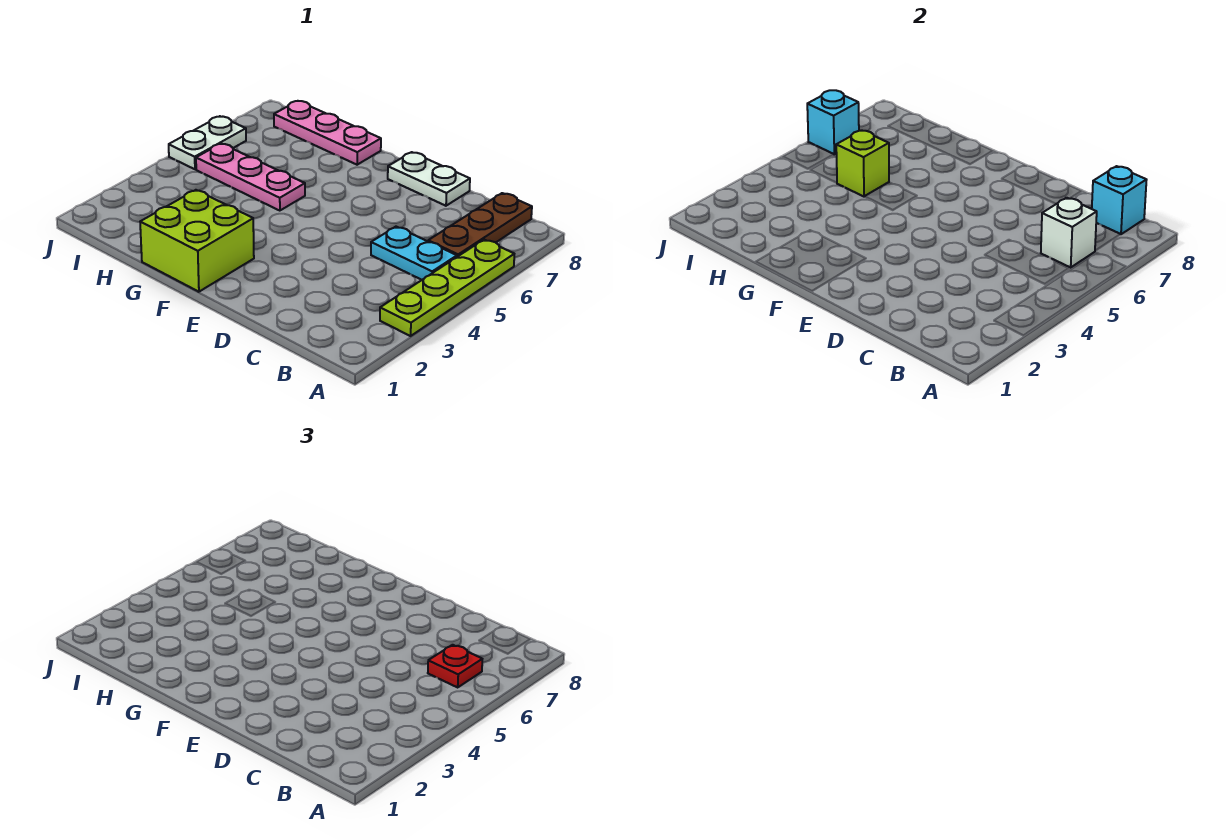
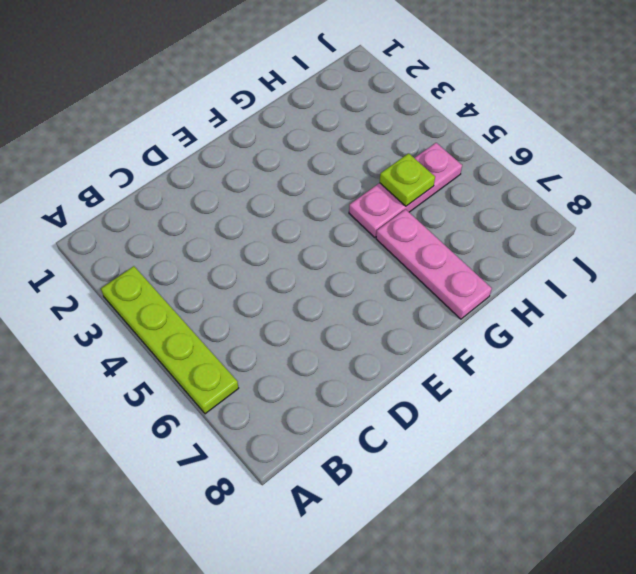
pink plate G6:G8 level 1 -> pink plate G8:I8 level 1
lime plate H5 level 2 -> lime brick H5 level 2
none -> cyan plate B5:C5 level 1
none -> brown plate B6:B8 level 1
none -> white plate D8:E8 level 1

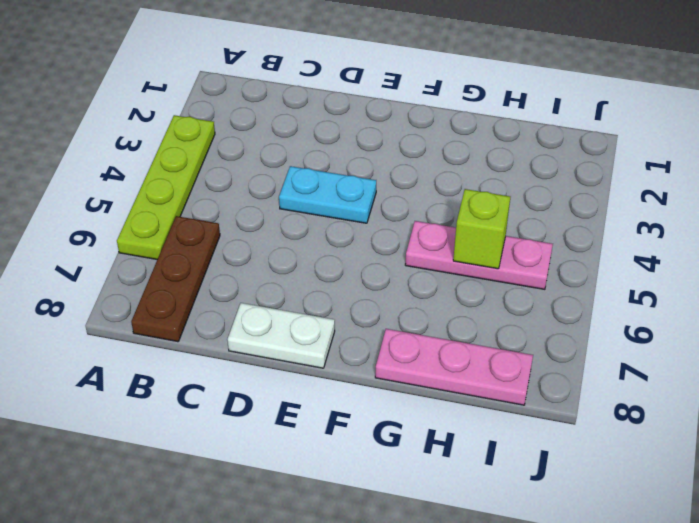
cyan plate D4:E4 level 1 -> cyan plate B5:C5 level 1
none -> lime brick F1:G2 level 1
none -> white plate J5:J6 level 1
none -> white brick B6 level 2

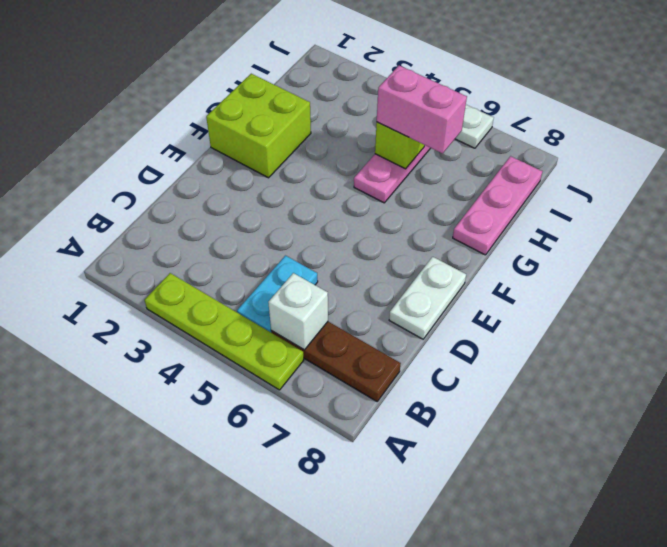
pink brick H5:H6 level 3 -> none
none -> cyan brick B8 level 2
none -> cyan brick J6 level 2
none -> red plate B6 level 3

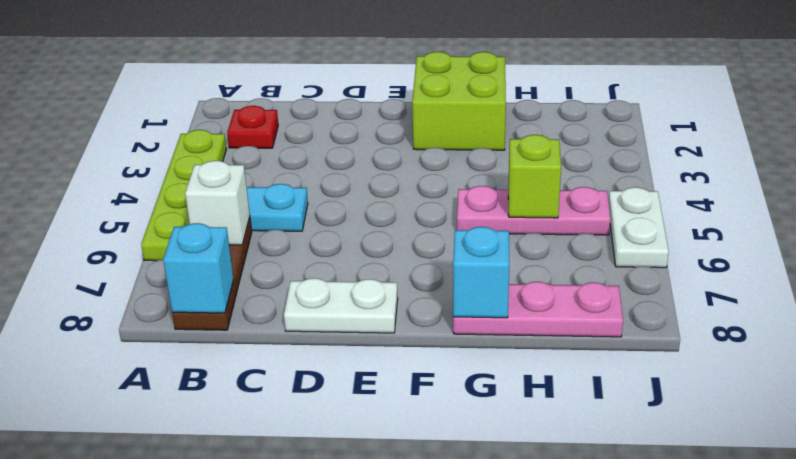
red plate B2 level 1 -> red plate B6 level 3
cyan brick G8 level 2 -> cyan brick J6 level 2

